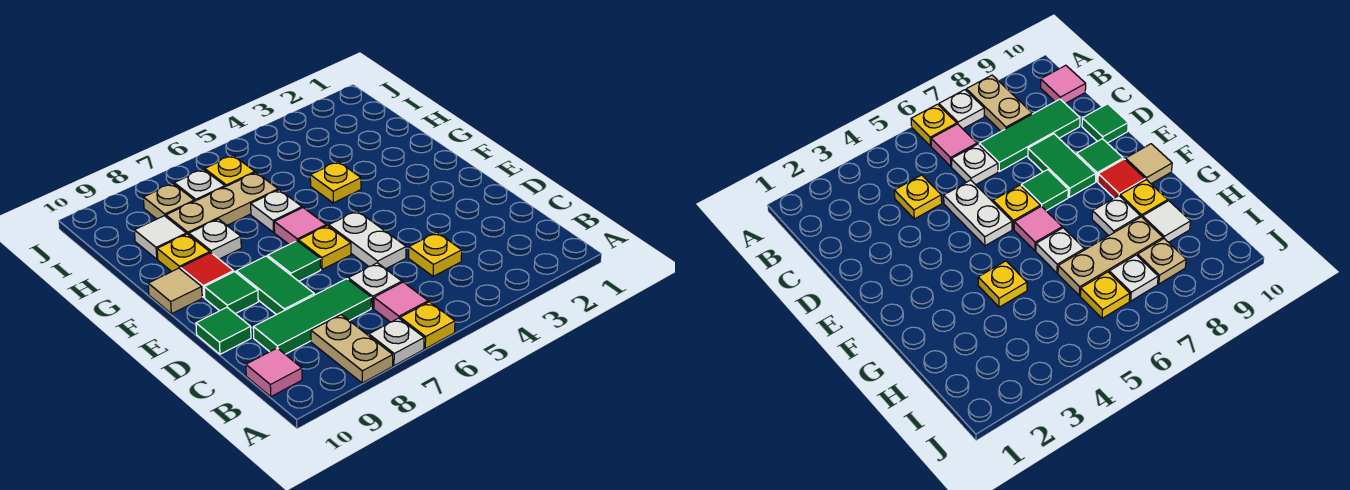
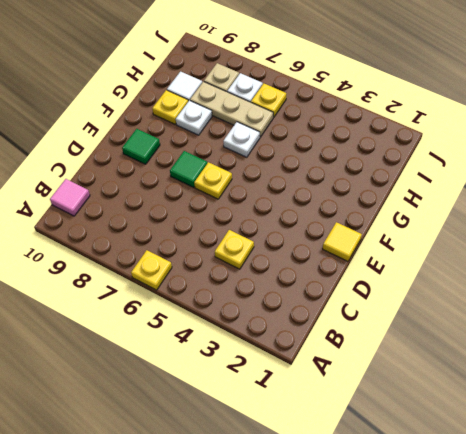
yellow tile E1 level 1 -> none
none -> white plate A7 level 1
none -> tan plate A8:B8 level 1
none -> pink tile B6 level 1

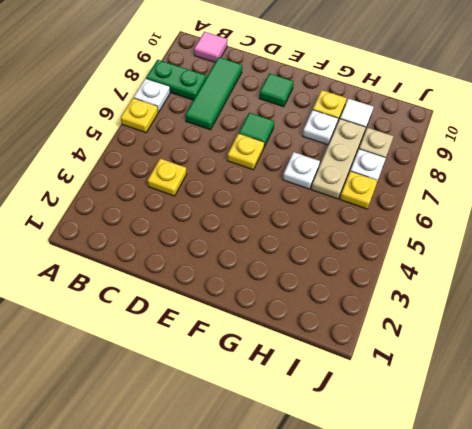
green plate A8:B8 level 1 -> tan plate A8:B8 level 1
none -> pink tile B6 level 1
none -> white plate C6 level 1
none -> white plate D5:E5 level 1

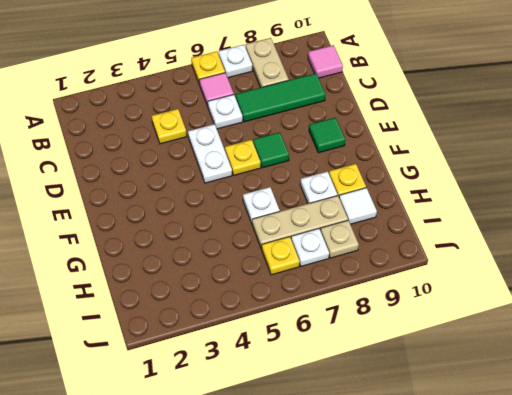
none -> green tile D8:E8 level 1
none -> green tile D10 level 1
none -> pink tile F6 level 1

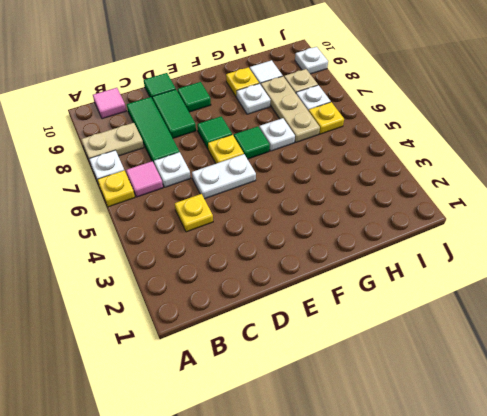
green tile D8:D9 level 1 -> green tile D8:E8 level 1
green tile F6 level 1 -> pink tile F6 level 1
white plate J9 level 1 -> none
none -> red tile F9 level 1
none -> tan tile F10 level 1
none -> yellow plate G4 level 1

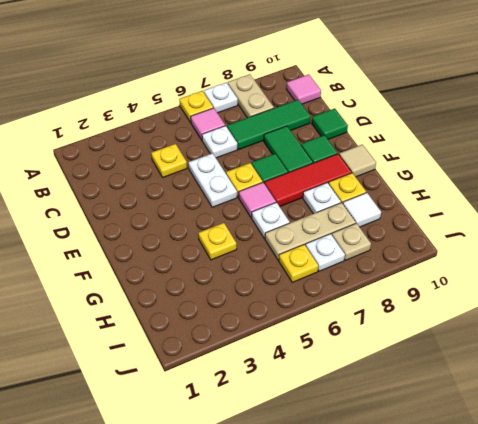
red tile F7:F9 level 1 -> red tile F9 level 1

